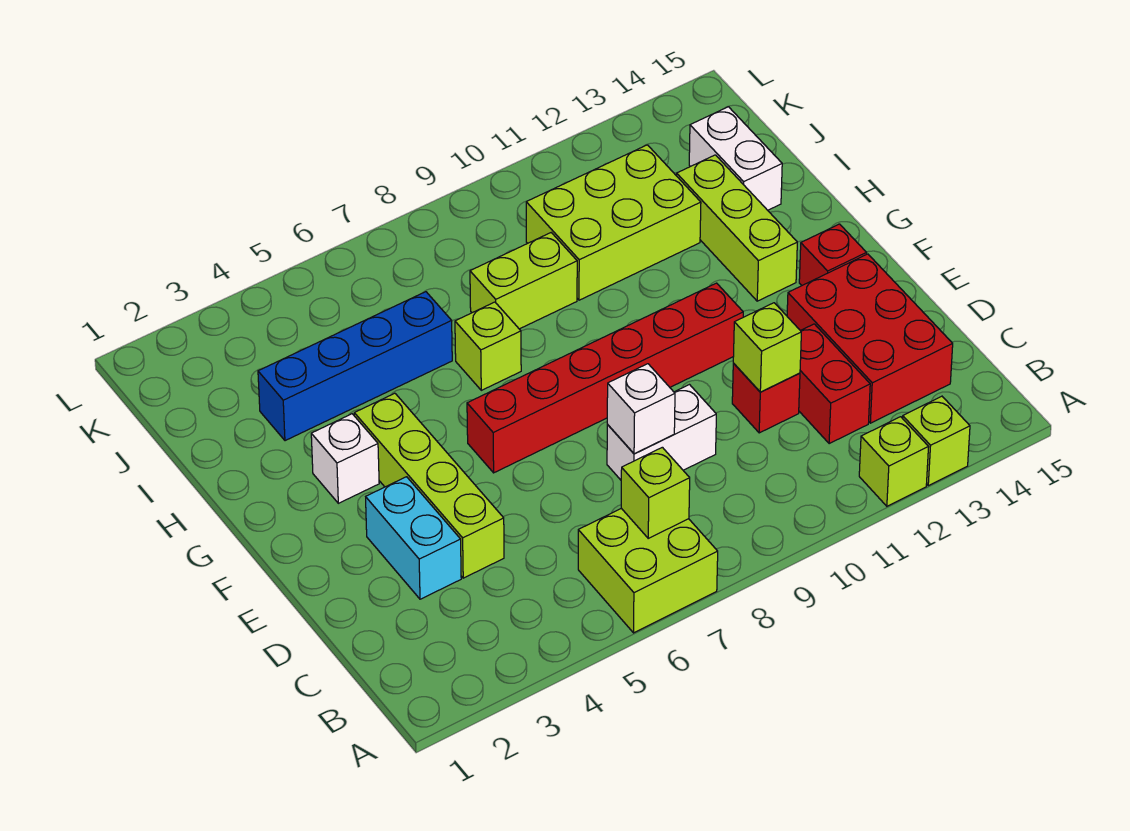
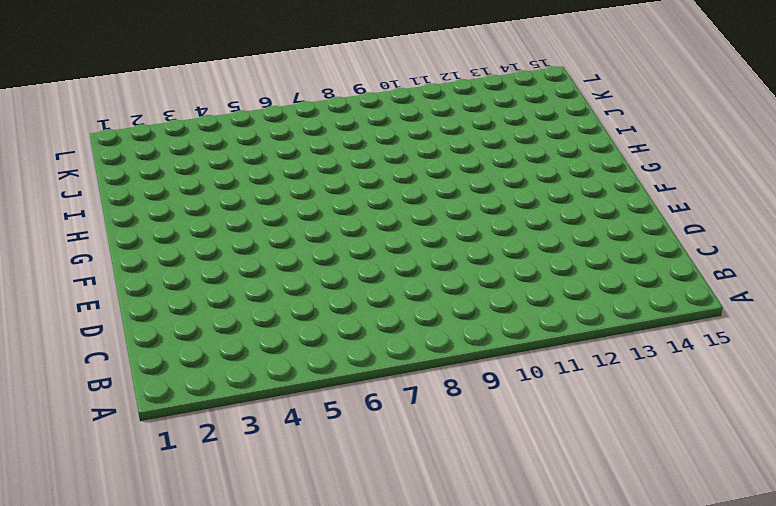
none -> lime brick A6:B7 level 1
none -> lime brick A12 level 1
none -> lime brick A13 level 1

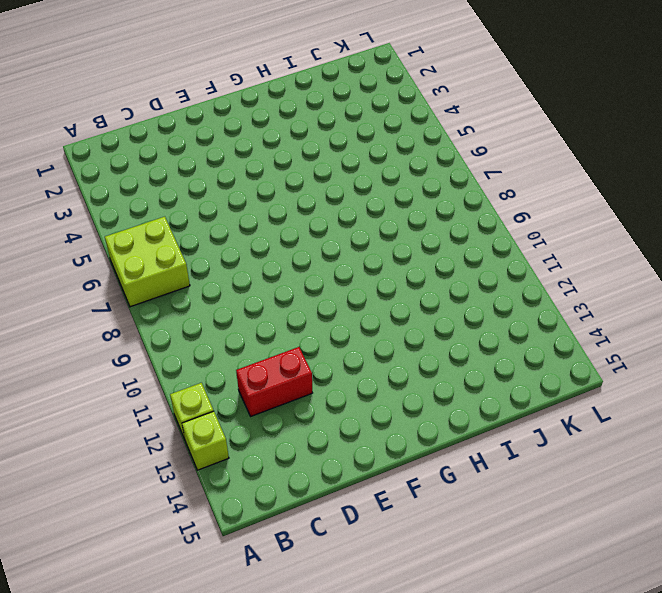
none -> red brick C13:E14 level 1
none -> cyan brick D3:E3 level 1
none -> lime brick D4:G4 level 1

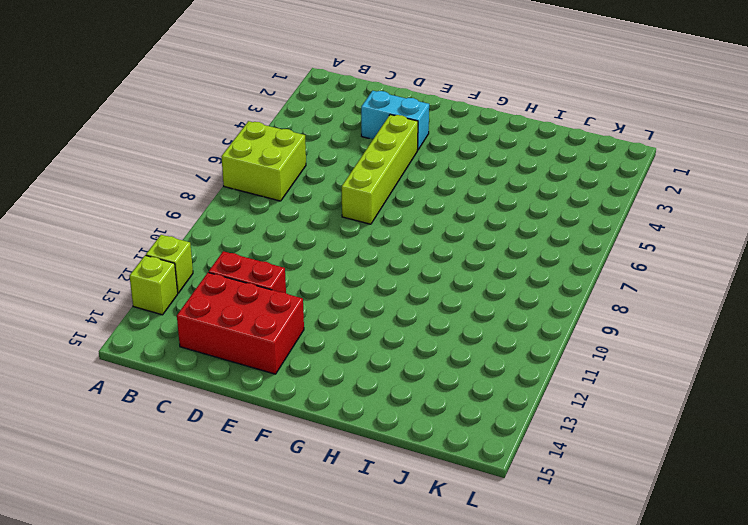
lime brick E4:E7 level 1 -> lime brick D4:G4 level 1
none -> white brick D8:D9 level 1
none -> red brick D11 level 1
none -> red brick F6:F11 level 1

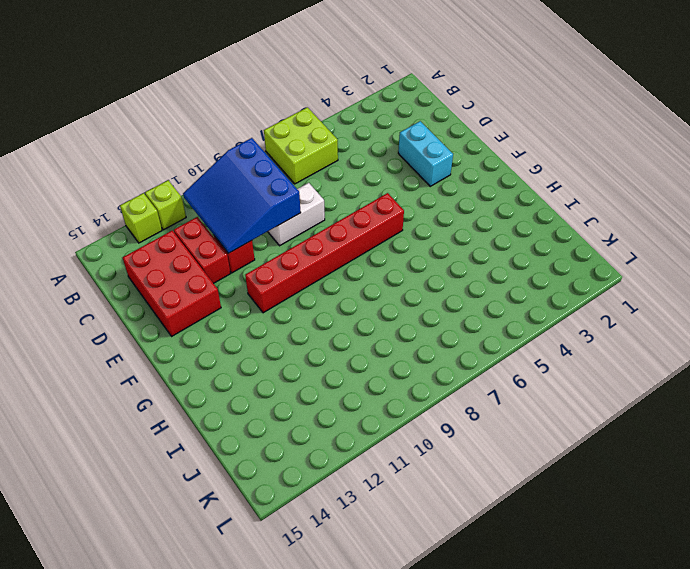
blue slope B9:D11 level 2 top 9 -> lime brick D11 level 2
none -> lime brick D4:G4 level 1
none -> red brick F14 level 1
none -> white brick G3 level 1

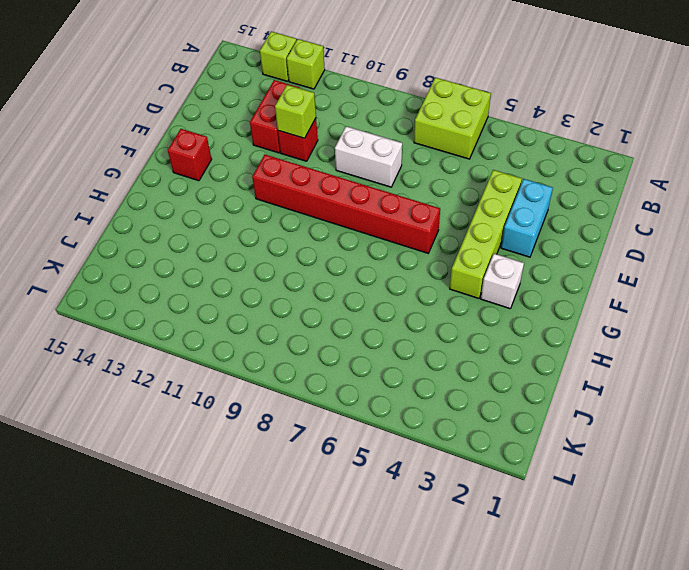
none -> red brick C13:E14 level 1
none -> lime brick G13:I13 level 1
none -> lime brick H7 level 1

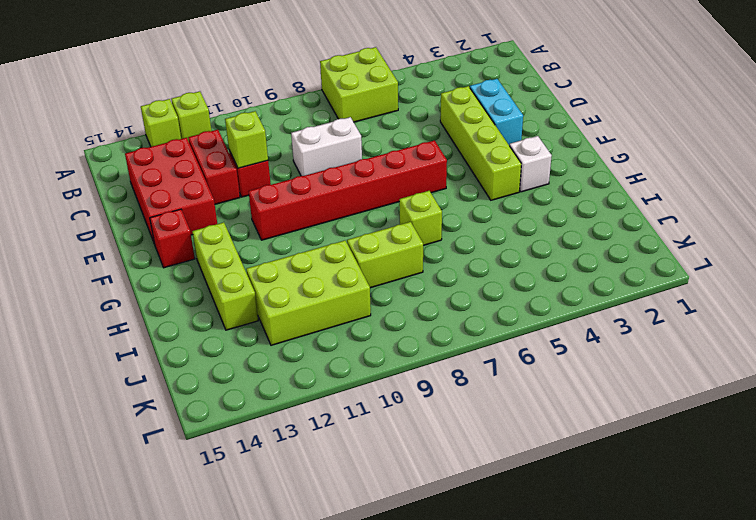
none -> blue brick I3:I6 level 1
none -> white brick I14:J14 level 1
none -> lime brick B7 level 2

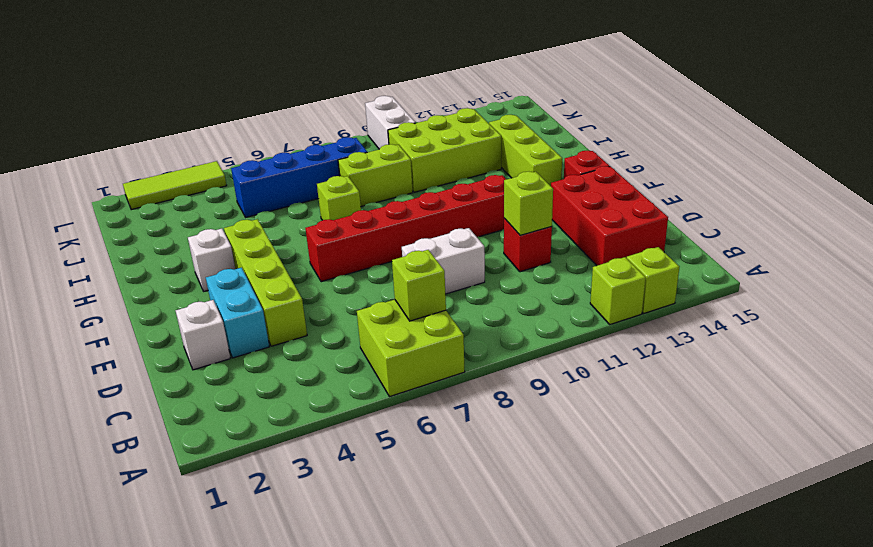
white brick D2 level 1 -> white brick D8 level 2
blue brick J5:J8 level 1 -> blue brick I3:I6 level 1
white brick K10:L10 level 1 -> white brick I14:J14 level 1
lime tile L2:L4 level 1 -> none
none -> red brick C12:D12 level 1

